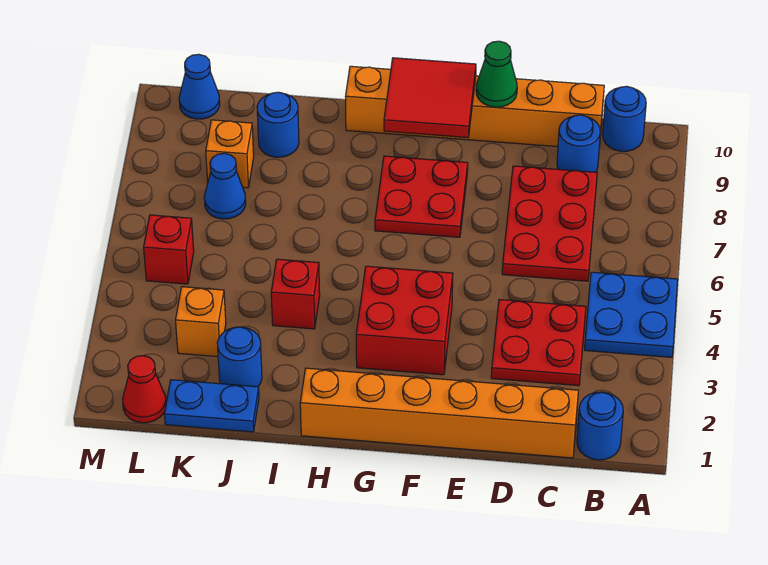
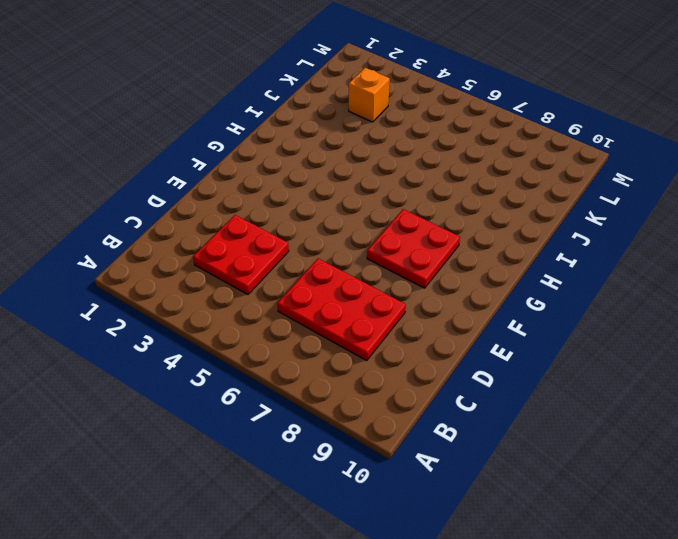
none -> blue plate A4:B5 level 1
none -> blue round brick B1 level 1
none -> blue round brick B10 level 1

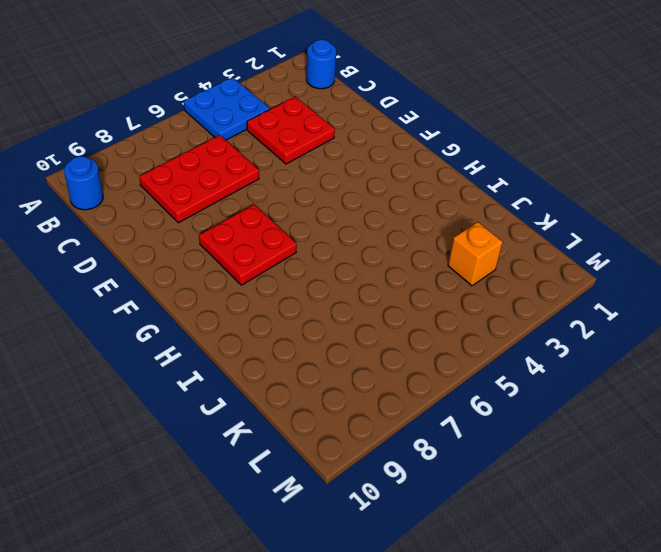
none -> orange brick C1:H1 level 1
none -> blue round brick C9 level 1
none -> orange brick C10:H10 level 1

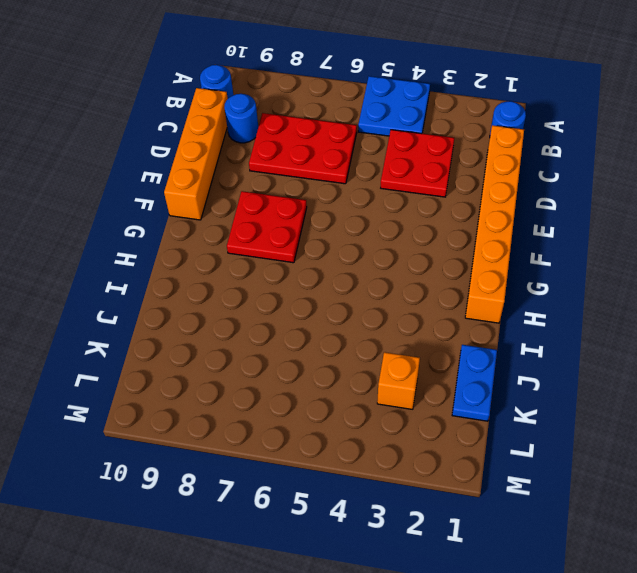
orange brick C10:F10 level 1 -> orange brick C10:H10 level 1
none -> red brick F3:G4 level 1
none -> red brick I4 level 1
none -> blue round brick J2 level 1

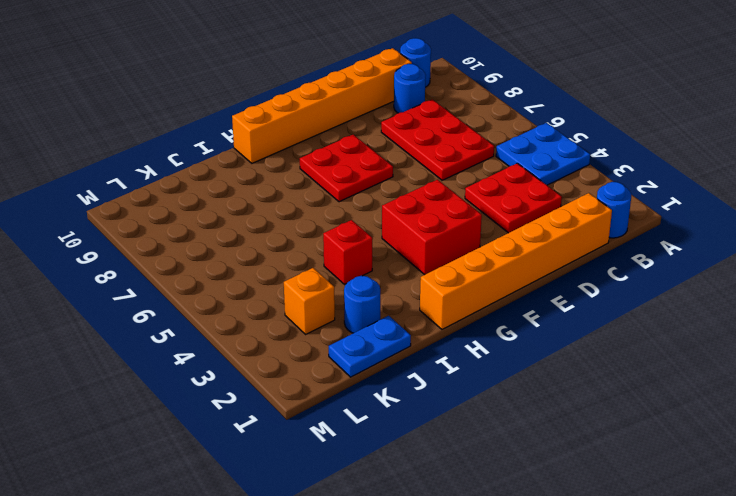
none -> blue round brick J9 level 1
none -> blue cone K7 level 1
none -> orange brick K8 level 1

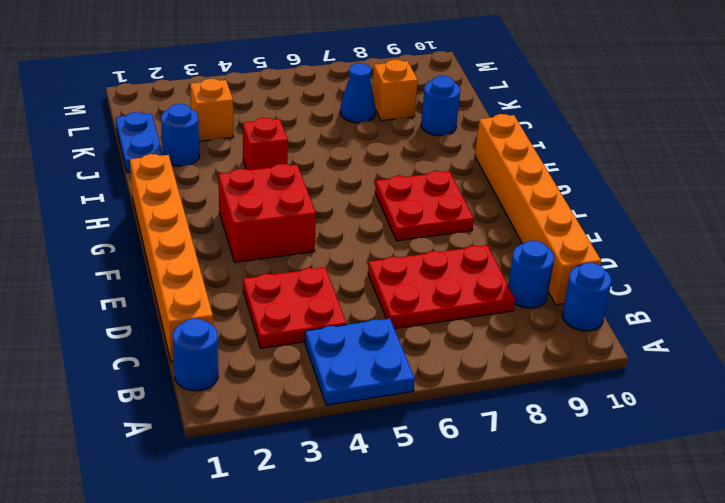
none -> red cone L1 level 1
none -> red brick L5 level 1
none -> blue cone L10 level 1

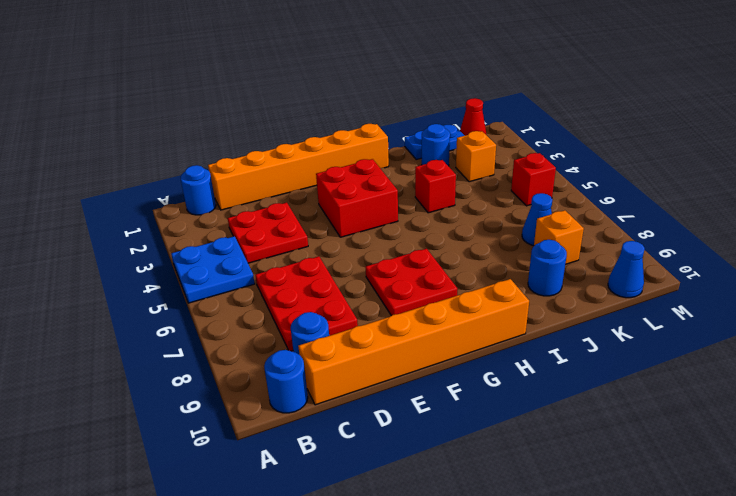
none -> green cone E10 level 2
none -> red tile F9:G10 level 2

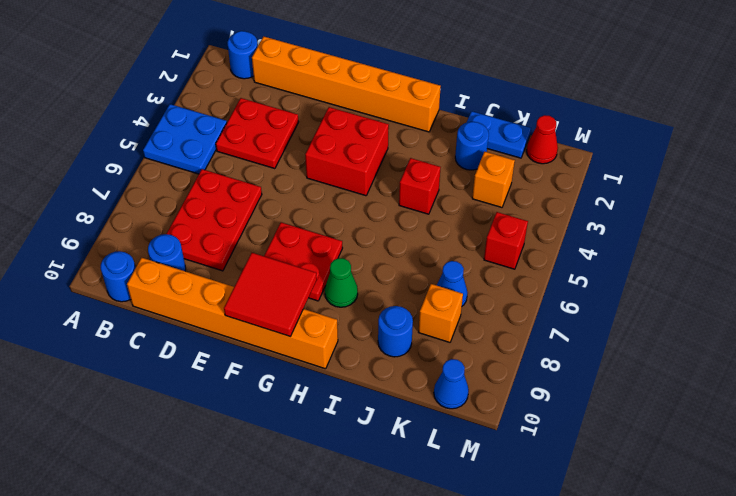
green cone H8 level 1 -> green cone E10 level 2

